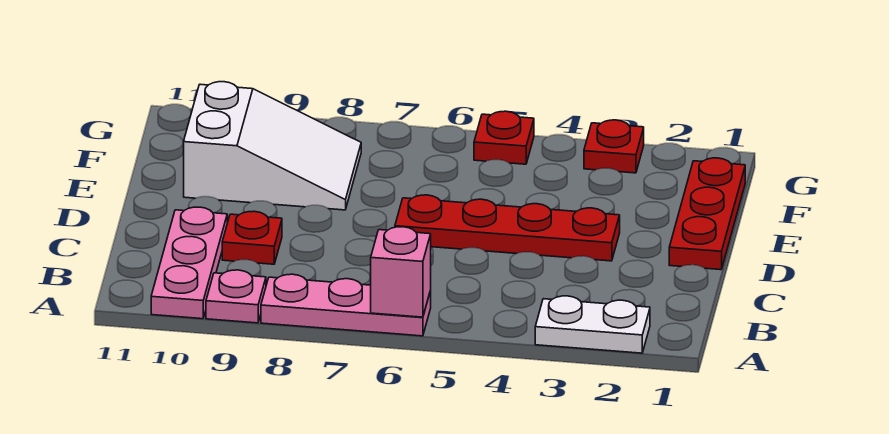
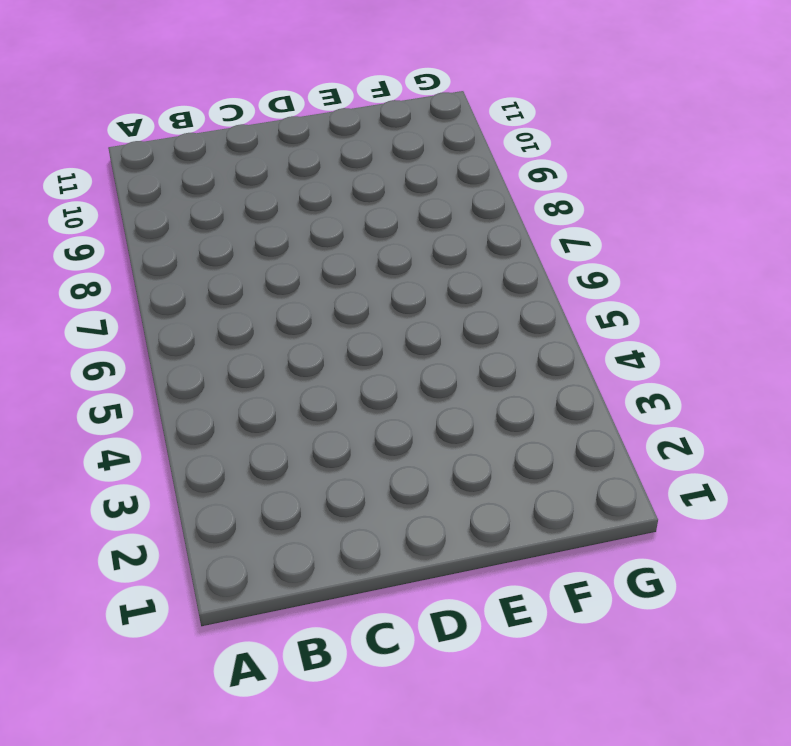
none -> white plate A2:A3 level 1
none -> pink plate A6:A8 level 1

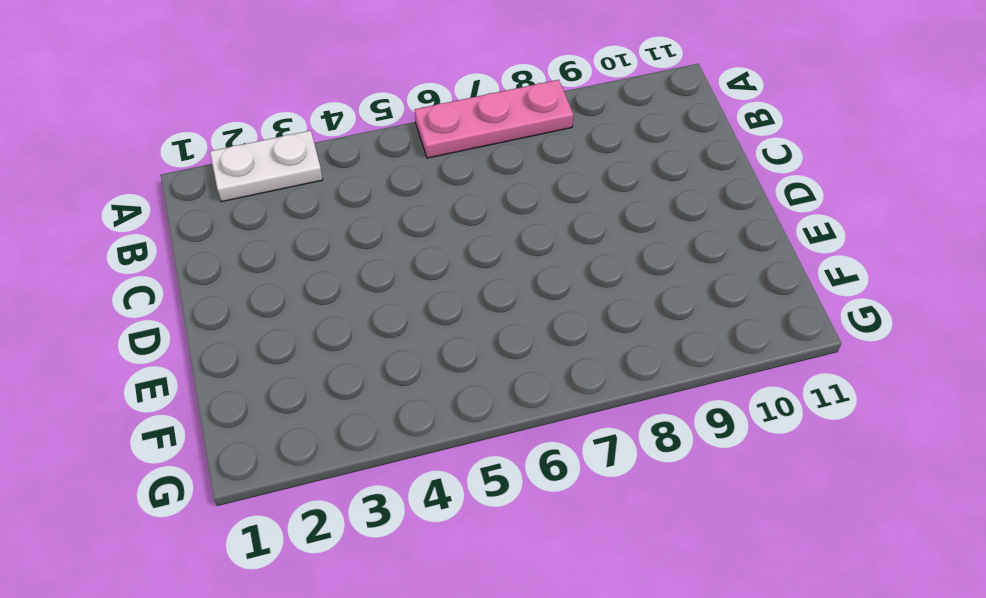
none -> pink plate A9 level 1
none -> pink plate A10:C10 level 1

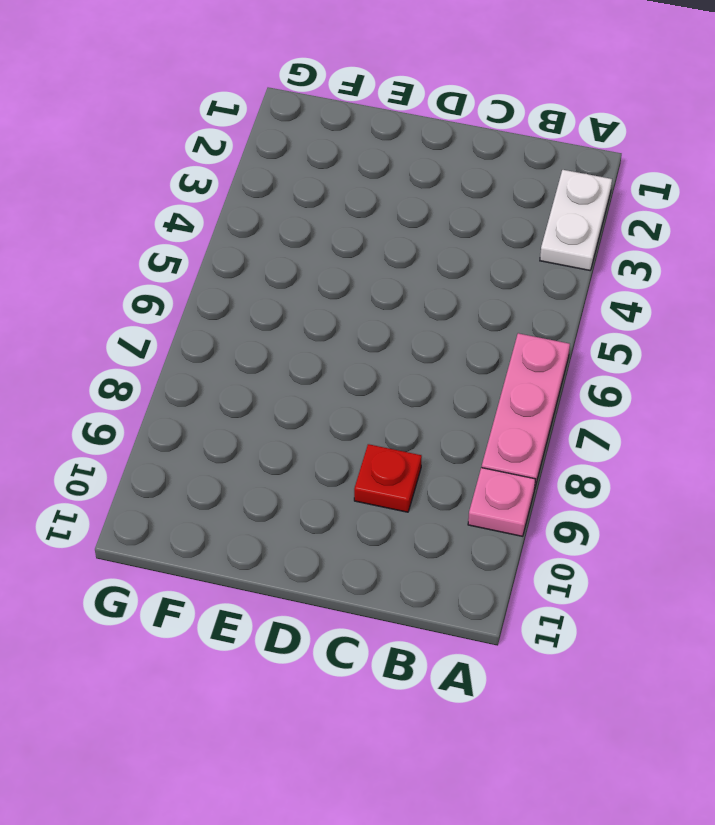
none -> pink plate A10:C10 level 1
none -> red plate D1:F1 level 1

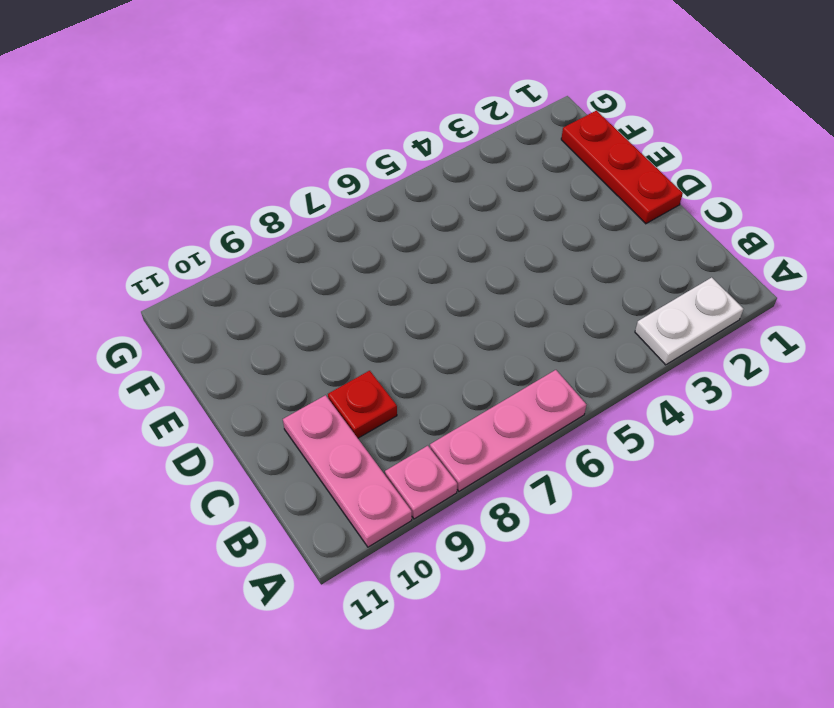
none -> red plate D3:D6 level 1
none -> white slope E8:F10 level 1 top 10

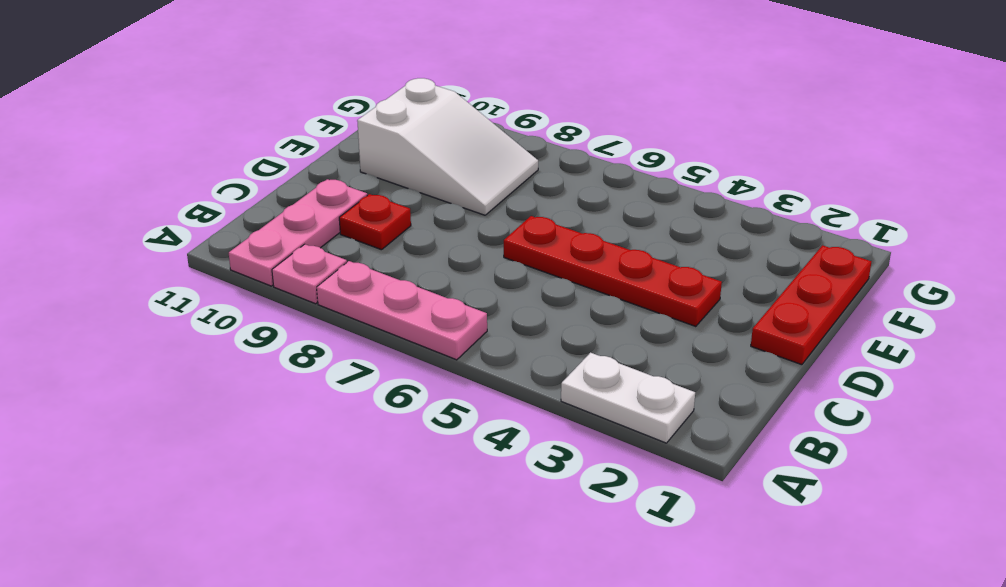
none -> red plate G3 level 1
none -> red plate G5 level 1

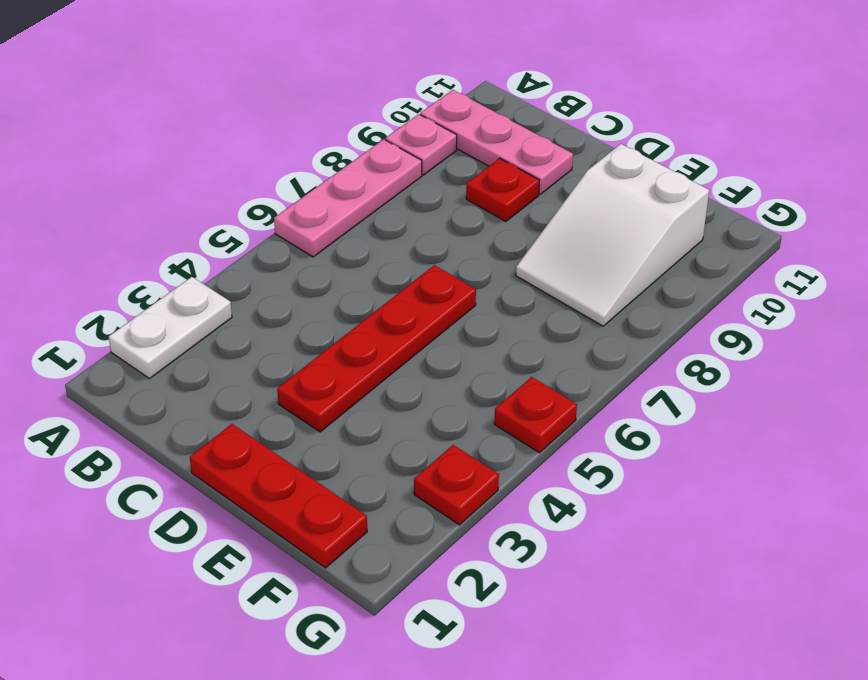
none -> pink brick A6 level 2

